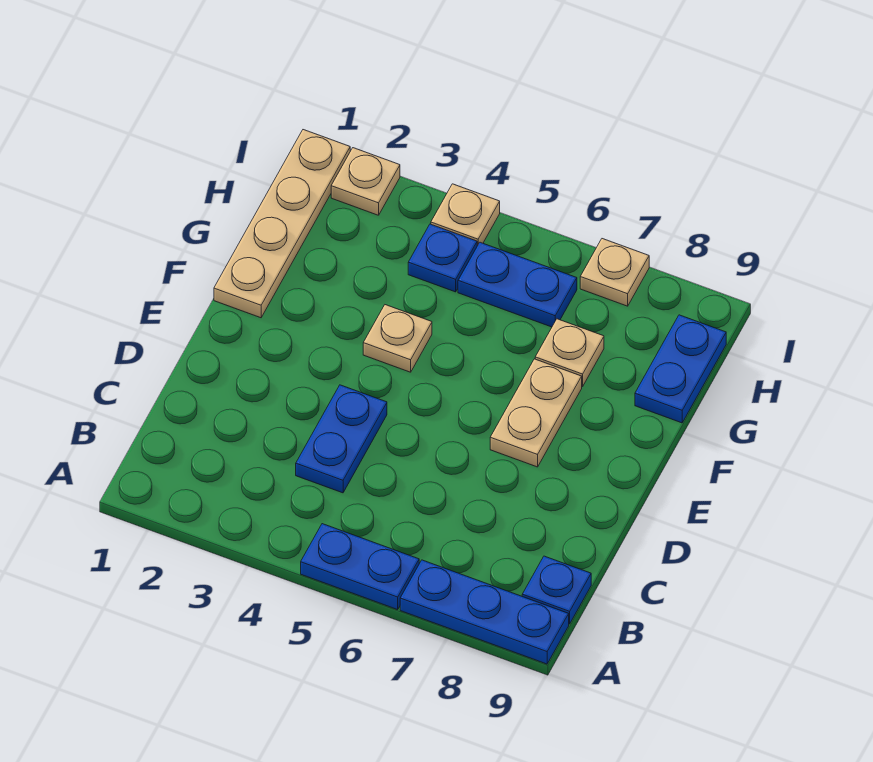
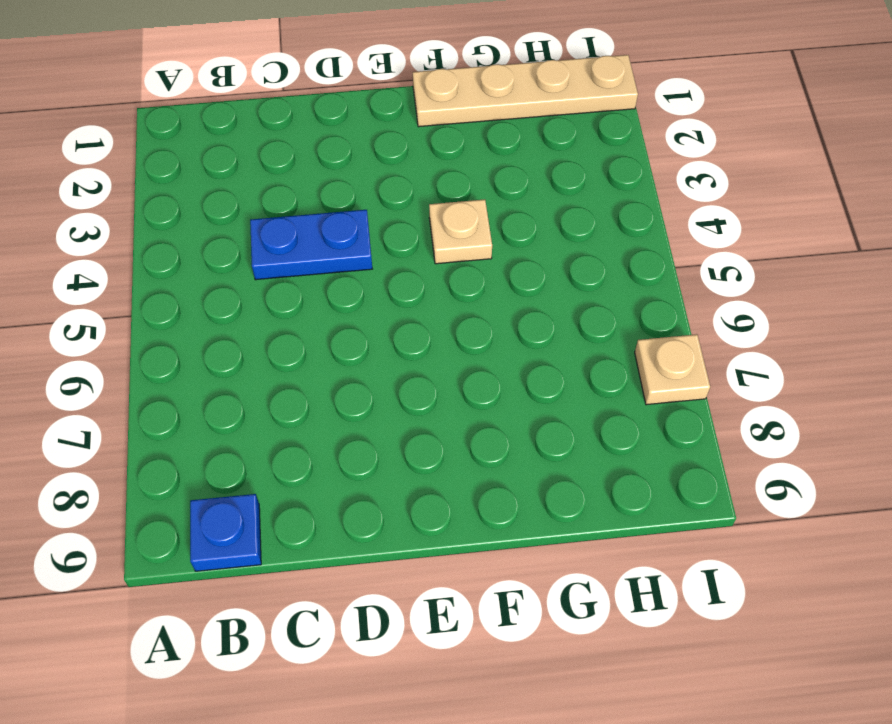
none -> blue plate A5:A6 level 1
none -> blue plate A7:A9 level 1
none -> tan plate E7:F7 level 1

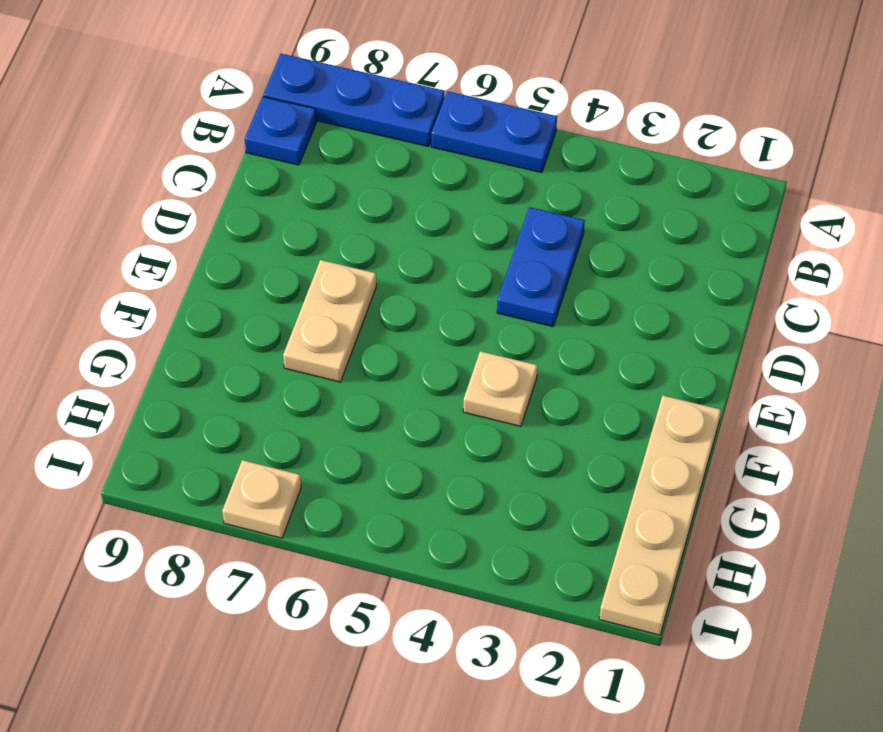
none -> tan plate G7 level 1
none -> blue plate G9:H9 level 1
none -> blue plate H4 level 1

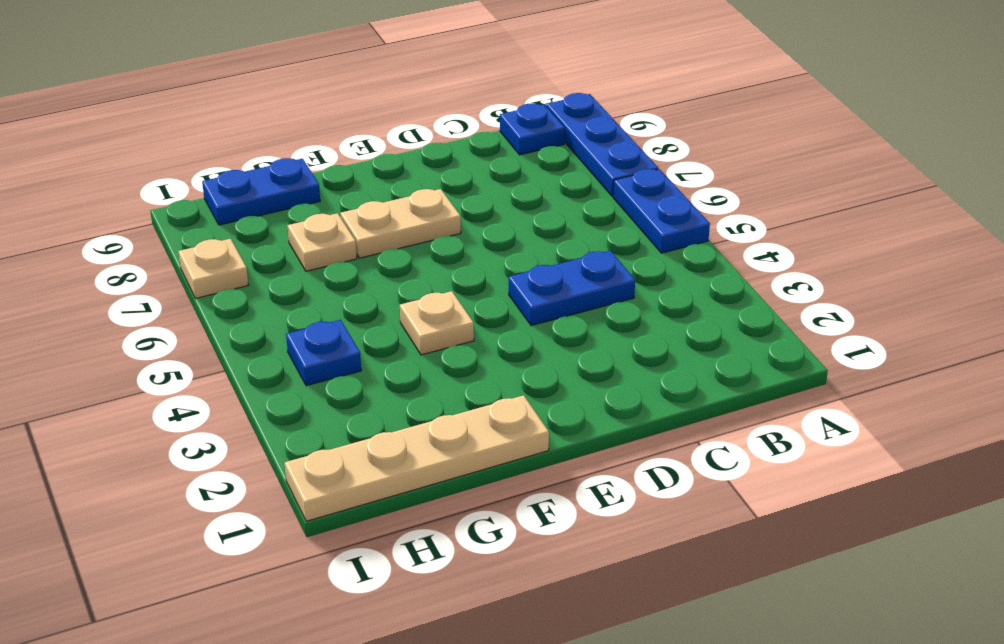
none -> blue plate H5:H6 level 1
none -> tan plate I2 level 1
none -> tan plate I4 level 1

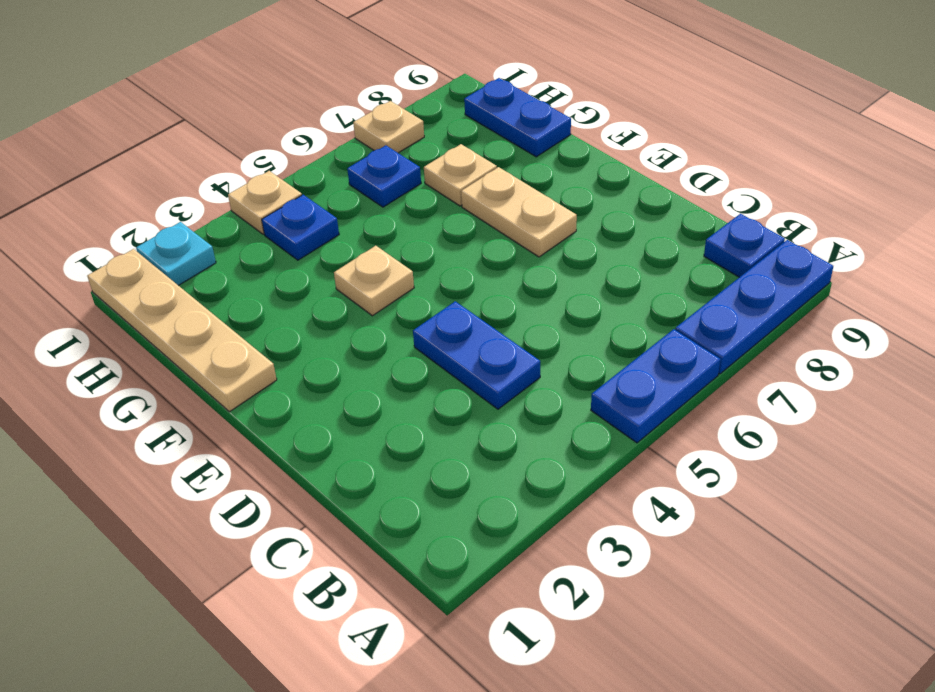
blue plate H6 level 1 -> blue plate H5:H6 level 1
cyan plate I2 level 1 -> tan plate I2 level 1

